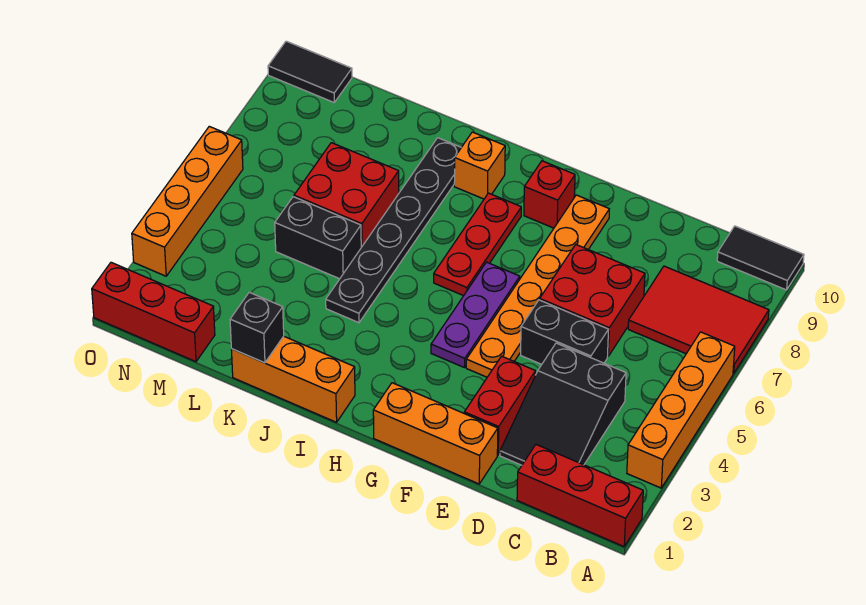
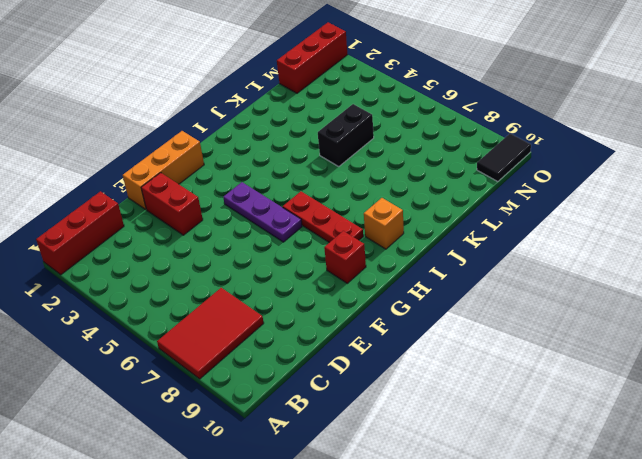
none -> orange brick A3:A6 level 1
none -> black tile A10:B10 level 1
none -> black slope C2:D4 level 1 top 4

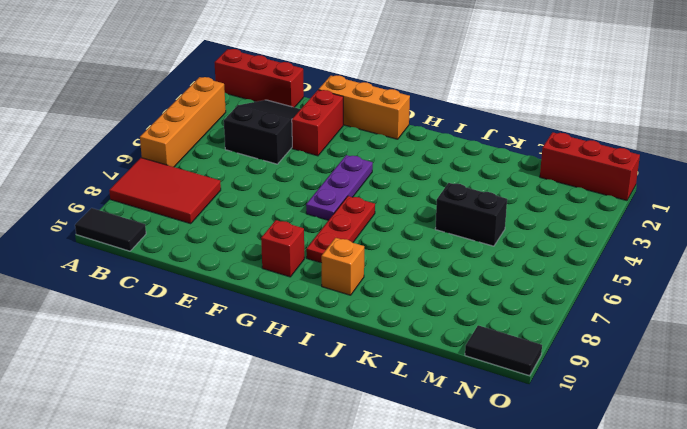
none -> black brick D5:E5 level 1
none -> red brick D6:E7 level 1
none -> orange plate F4:F9 level 1

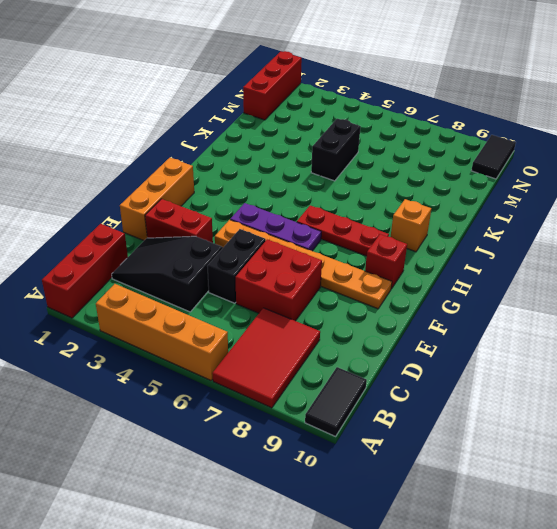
none -> orange brick I1:K1 level 1
none -> black plate J4:J9 level 1
none -> red brick K6:L7 level 1

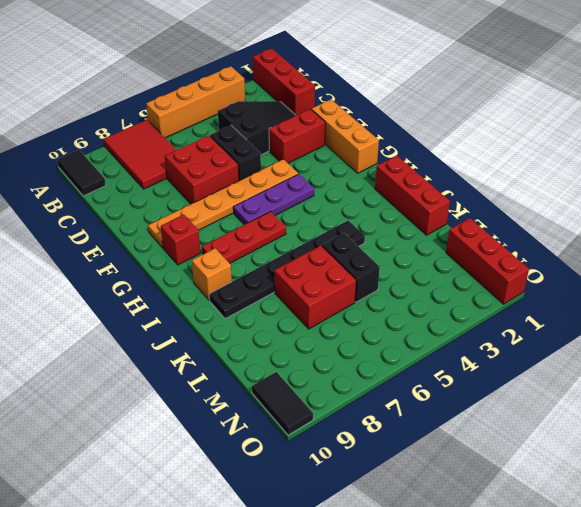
red brick I1:K1 level 1 -> orange brick I1:K1 level 1
none -> orange brick O3:O6 level 1
none -> black brick K1 level 2

